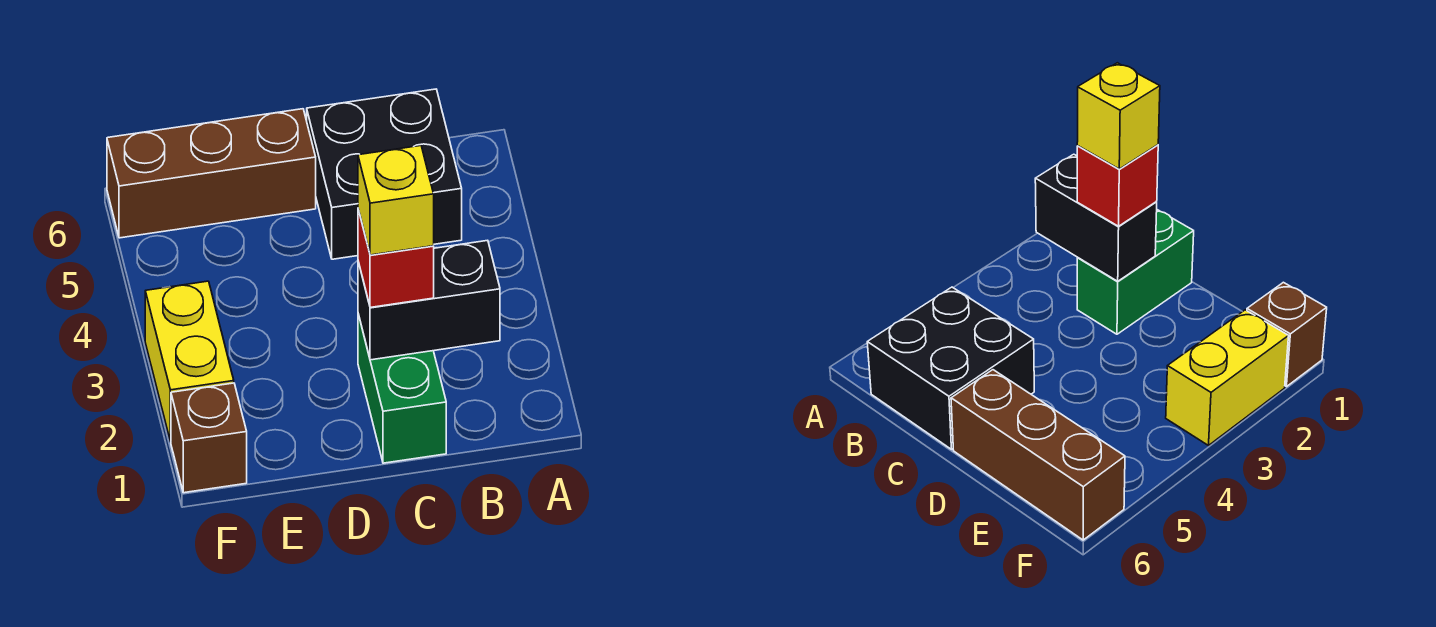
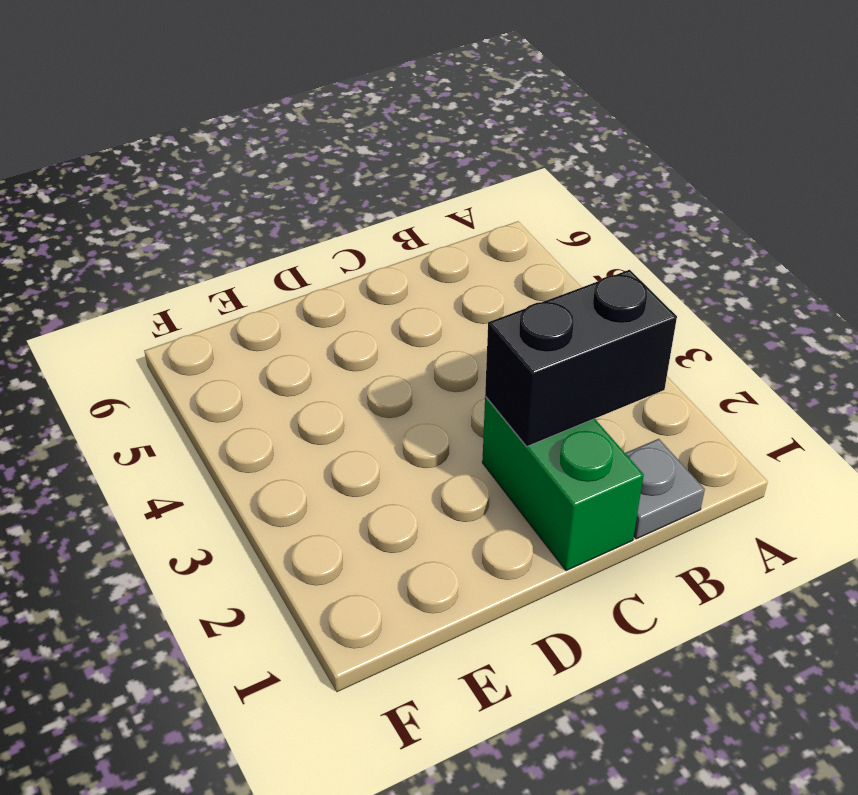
grey plate B1 level 1 -> none
none -> black brick B5:C6 level 1
none -> brown brick D6:F6 level 1

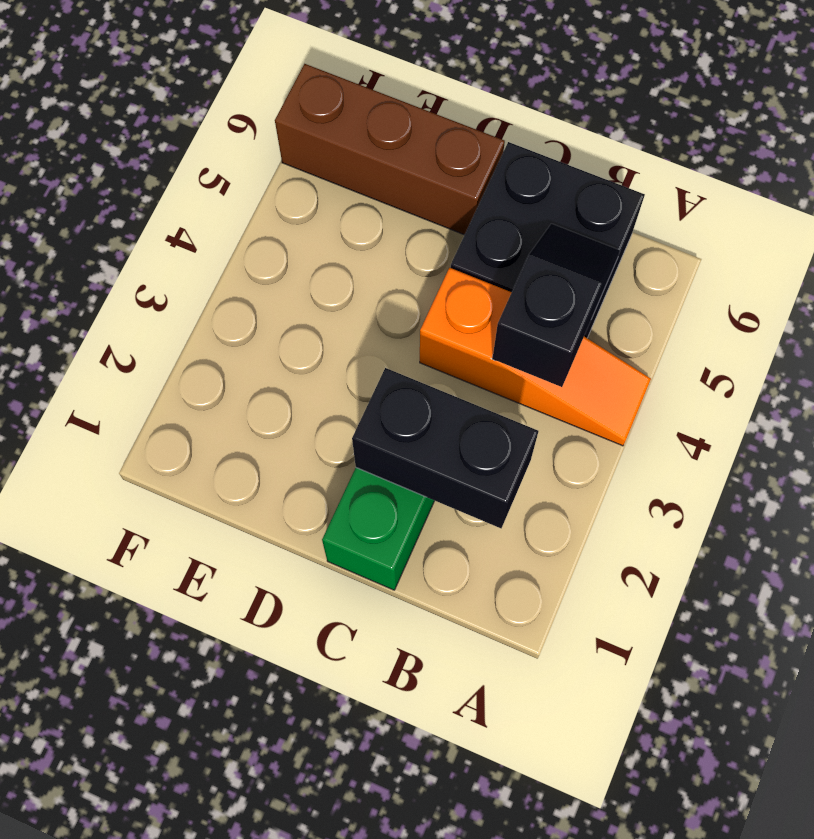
orange slope A4:C4 level 1 top C -> none
black slope B4:B5 level 2 top 4 -> none
none -> brown brick F1 level 1
none -> yellow brick F2:F3 level 1

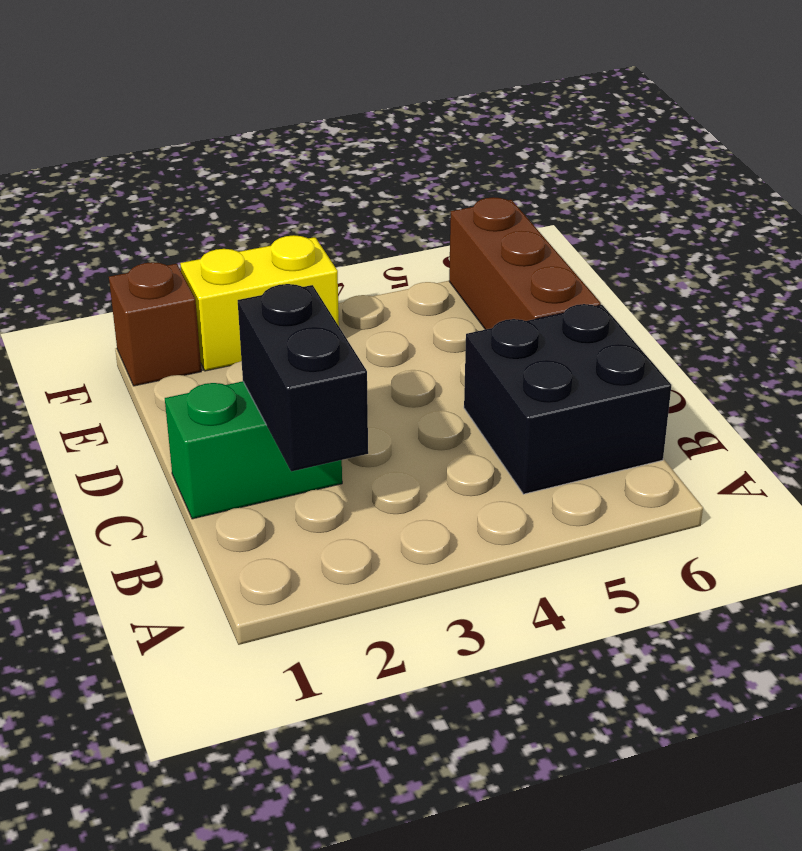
none -> red brick C2 level 3
none -> yellow brick C2 level 4

